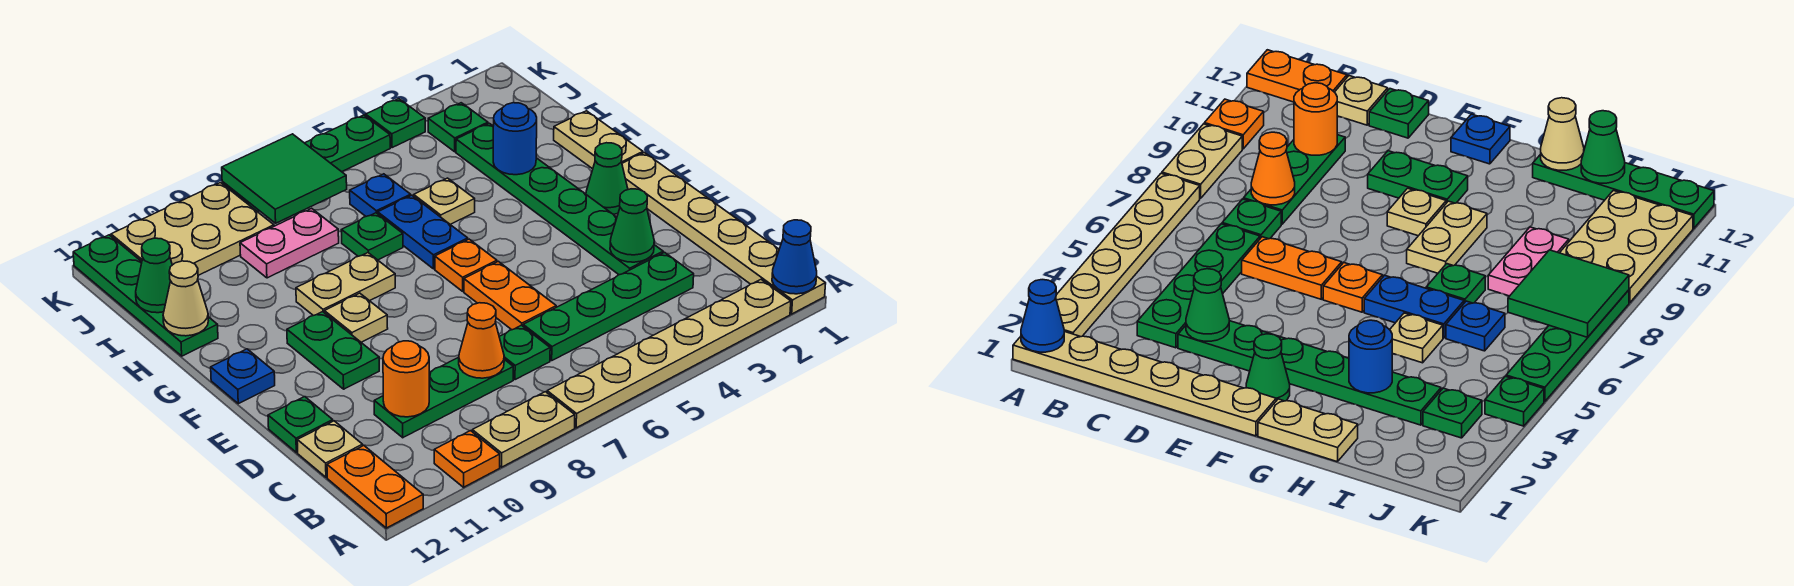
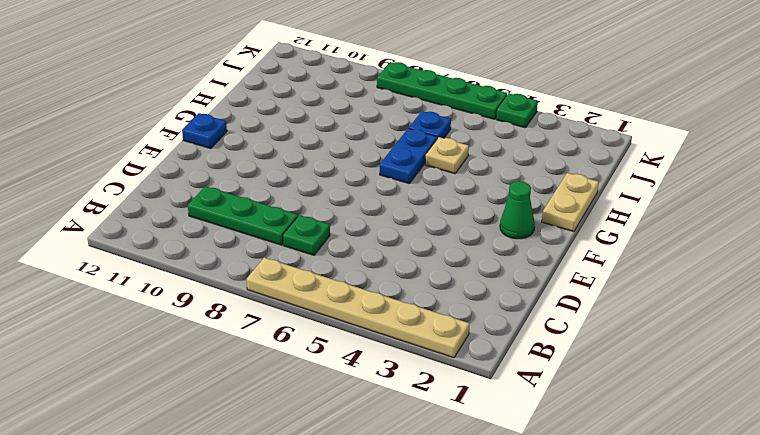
none -> tan plate A1:F1 level 1
none -> tan plate A8:A9 level 1
none -> orange plate A10 level 1
none -> orange plate A12:B12 level 1

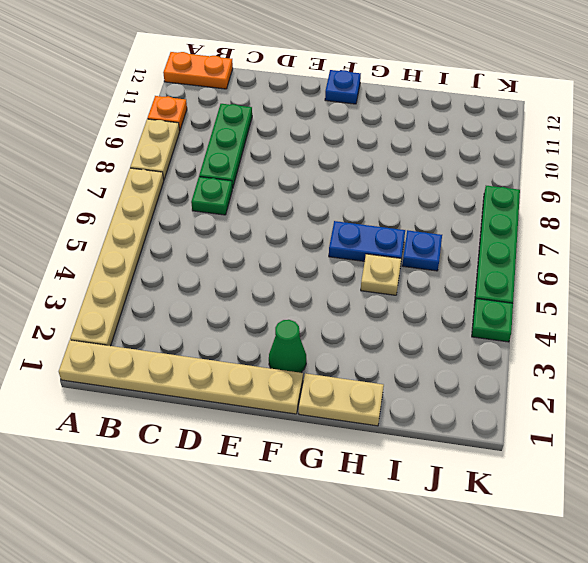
none -> green plate C3:C6 level 1
none -> tan plate C12 level 1
none -> green plate D3:I3 level 1
none -> orange plate D6:E6 level 1

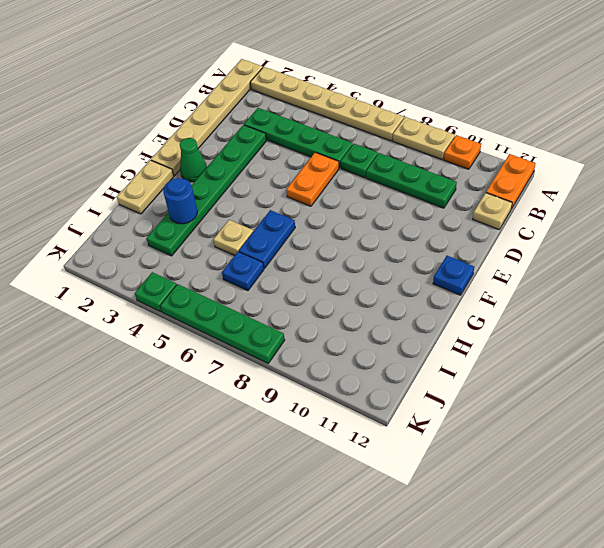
none -> green plate D12 level 1
none -> green plate E10:F10 level 1
none -> orange plate F6 level 1
none -> tan plate F9 level 1

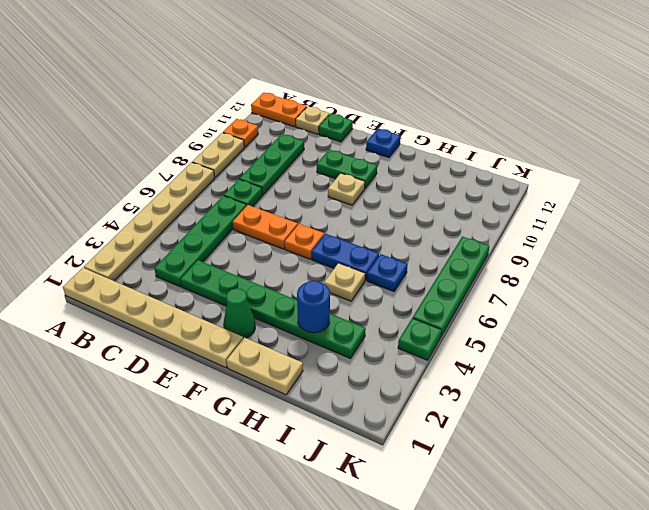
none -> tan plate G8:G9 level 1
none -> green plate H7 level 1
none -> green plate H12:K12 level 1
none -> pink plate I8:I9 level 1

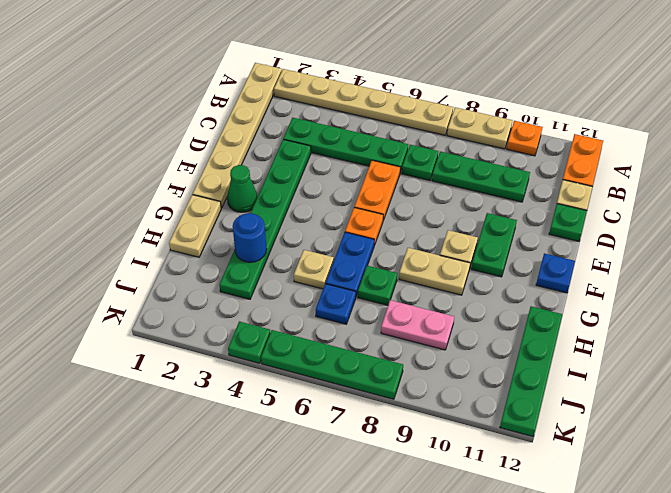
none -> green plate J3 level 1
none -> tan plate J9:K11 level 1
none -> blue cone A1 level 2
none -> orange cone C8 level 2

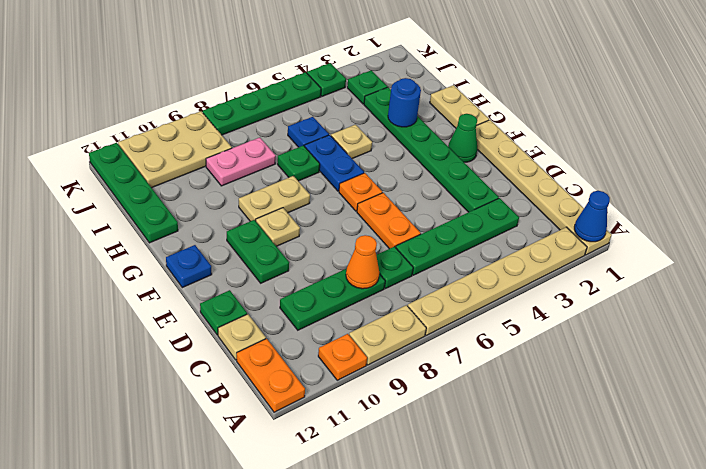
none -> orange round brick C10 level 2
none -> green cone D3 level 2
none -> tan cone H12 level 2
none -> green cone I12 level 2

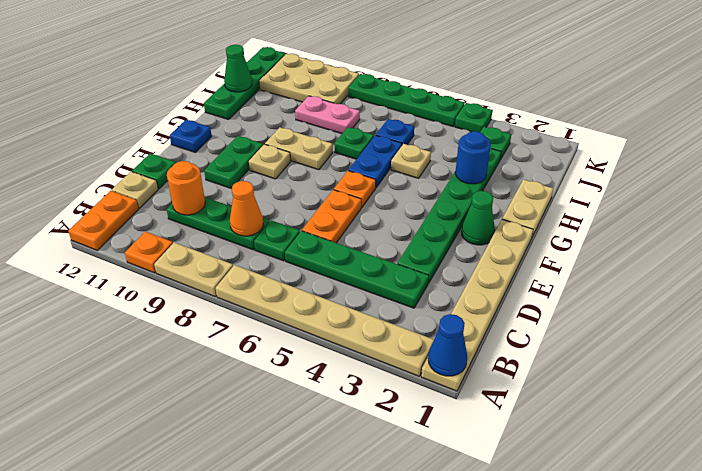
none -> green cone D3 level 2
none -> tan cone H12 level 2
none -> green tile J7:K8 level 2

